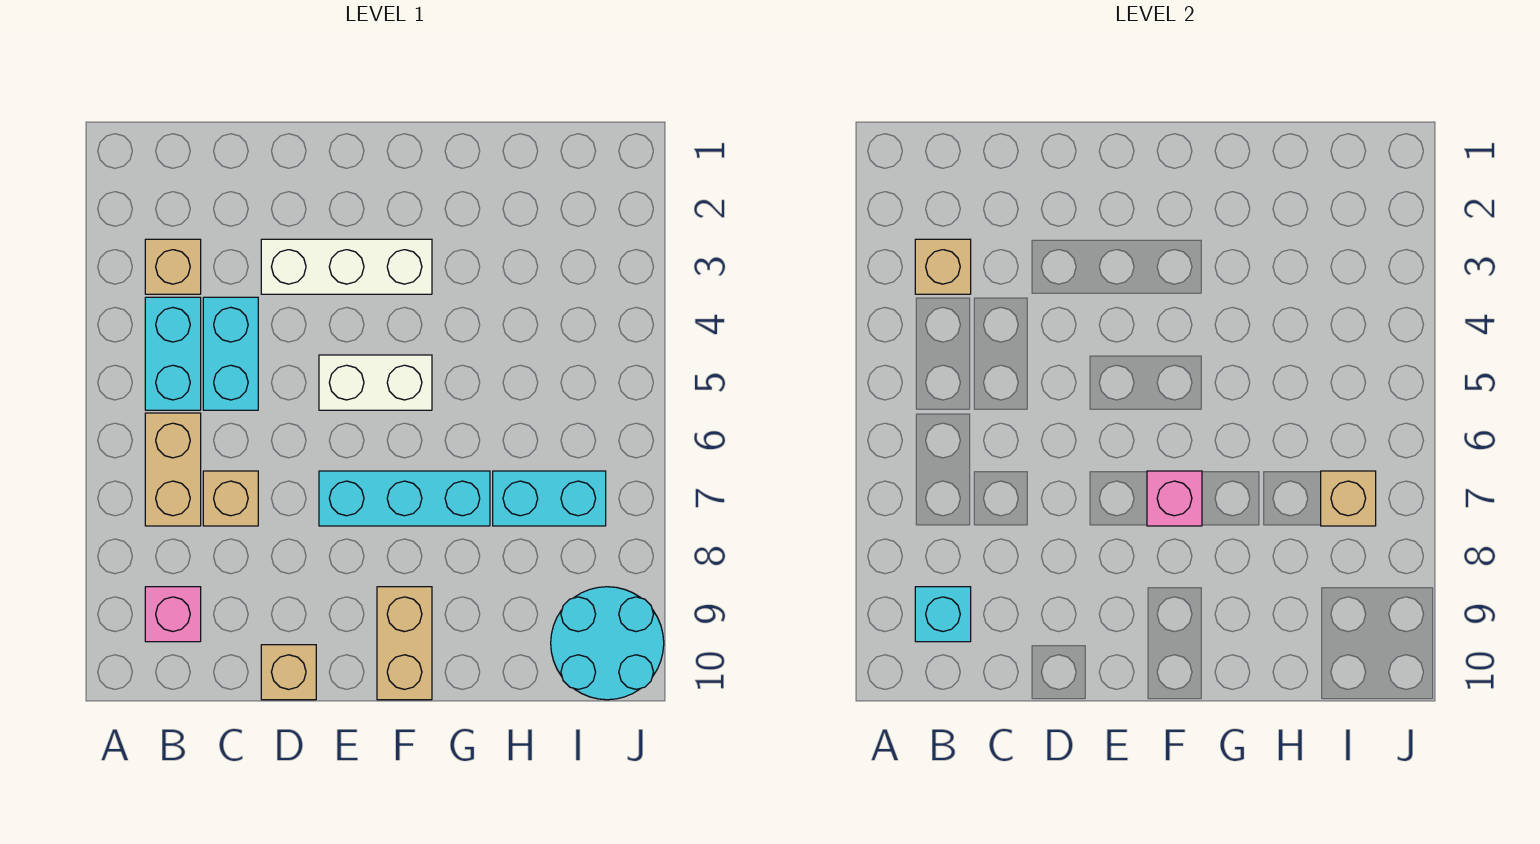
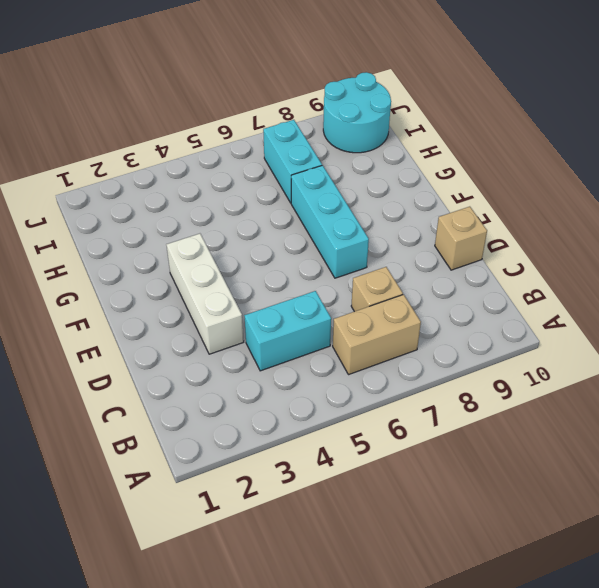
none -> tan brick B3 level 1
none -> cyan brick B4:B5 level 1
none -> pink brick B9 level 1

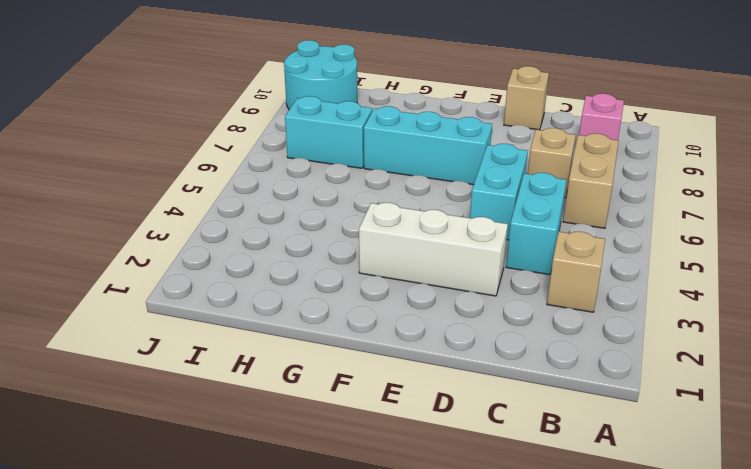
cyan brick D5:D6 level 1 -> cyan brick B4:B5 level 1
none -> white brick E5:F5 level 1
none -> tan brick F9:F10 level 1
none -> tan brick B3 level 2

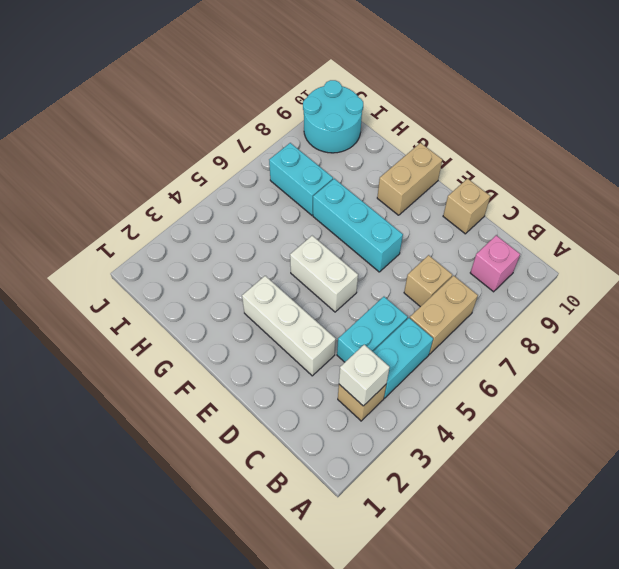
white brick B3 level 2 -> tan brick B3 level 2
none -> cyan brick B9 level 2
none -> pink brick F7 level 2
none -> tan brick I7 level 2

